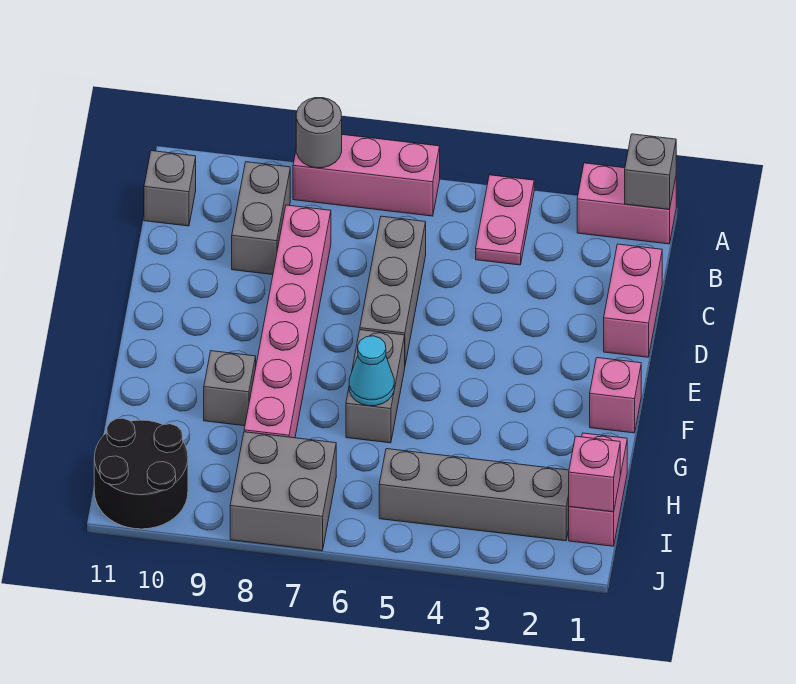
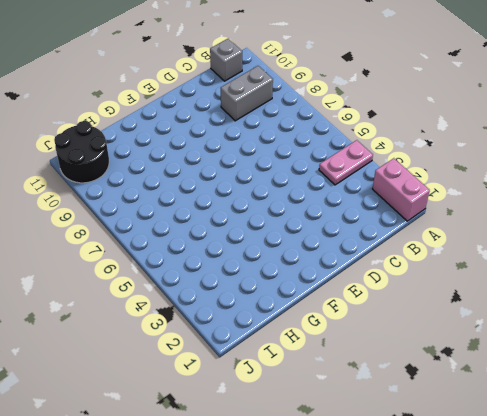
none -> pink brick A6:A8 level 1
none -> pink brick C1:D1 level 1
none -> grey brick C6:E6 level 1

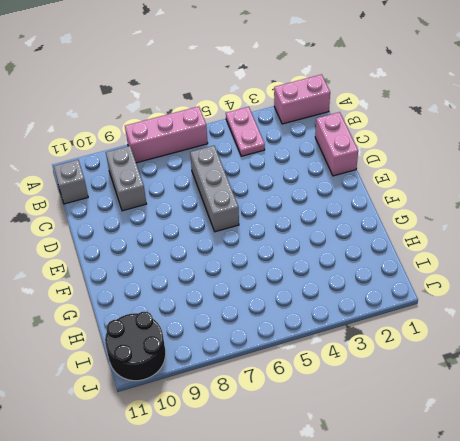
none -> pink brick C8:H8 level 1
none -> pink brick F1 level 1
none -> grey brick F6:G6 level 1

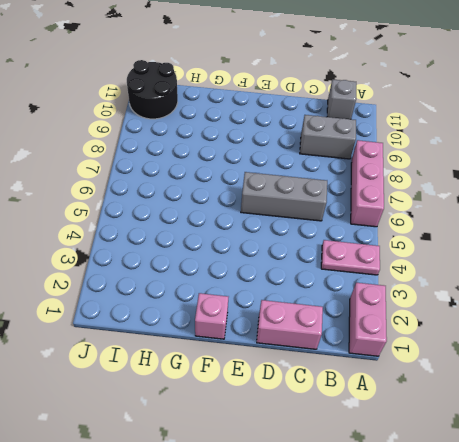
none -> pink brick C8:H8 level 1
none -> grey brick F6:G6 level 1
none -> grey brick G9 level 1

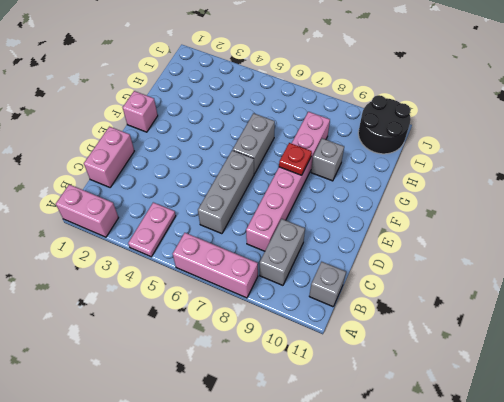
red plate F8 level 2 -> none
none -> pink brick H1:I1 level 1
none -> grey brick I2:I5 level 1
none -> grey brick I7:J8 level 1

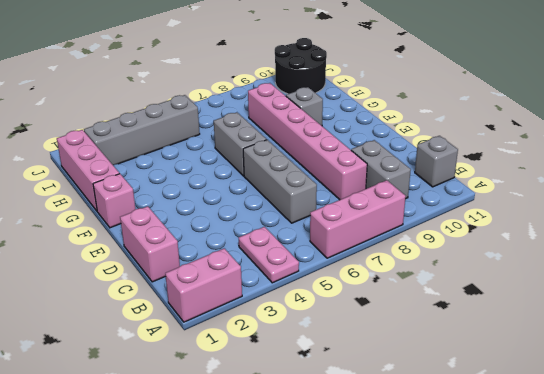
pink brick G1:I1 level 1 -> pink brick H1:I1 level 1
none -> grey brick I7:J8 level 1
none -> grey brick A1 level 2
none -> grey round brick A8 level 2

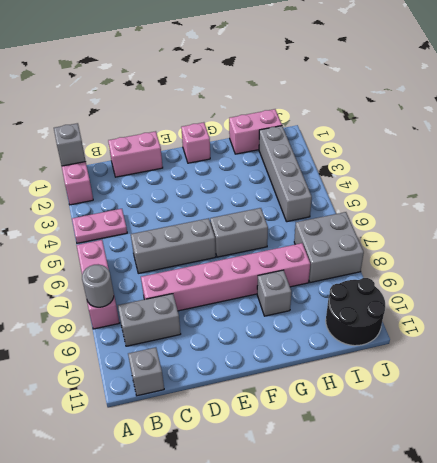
none -> cyan cone G6 level 2
none -> pink brick I1 level 2

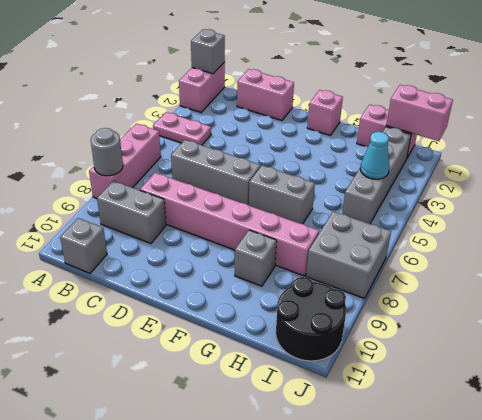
pink brick I1:J1 level 2 -> pink brick I1 level 2
cyan cone I4 level 2 -> cyan cone G6 level 2

